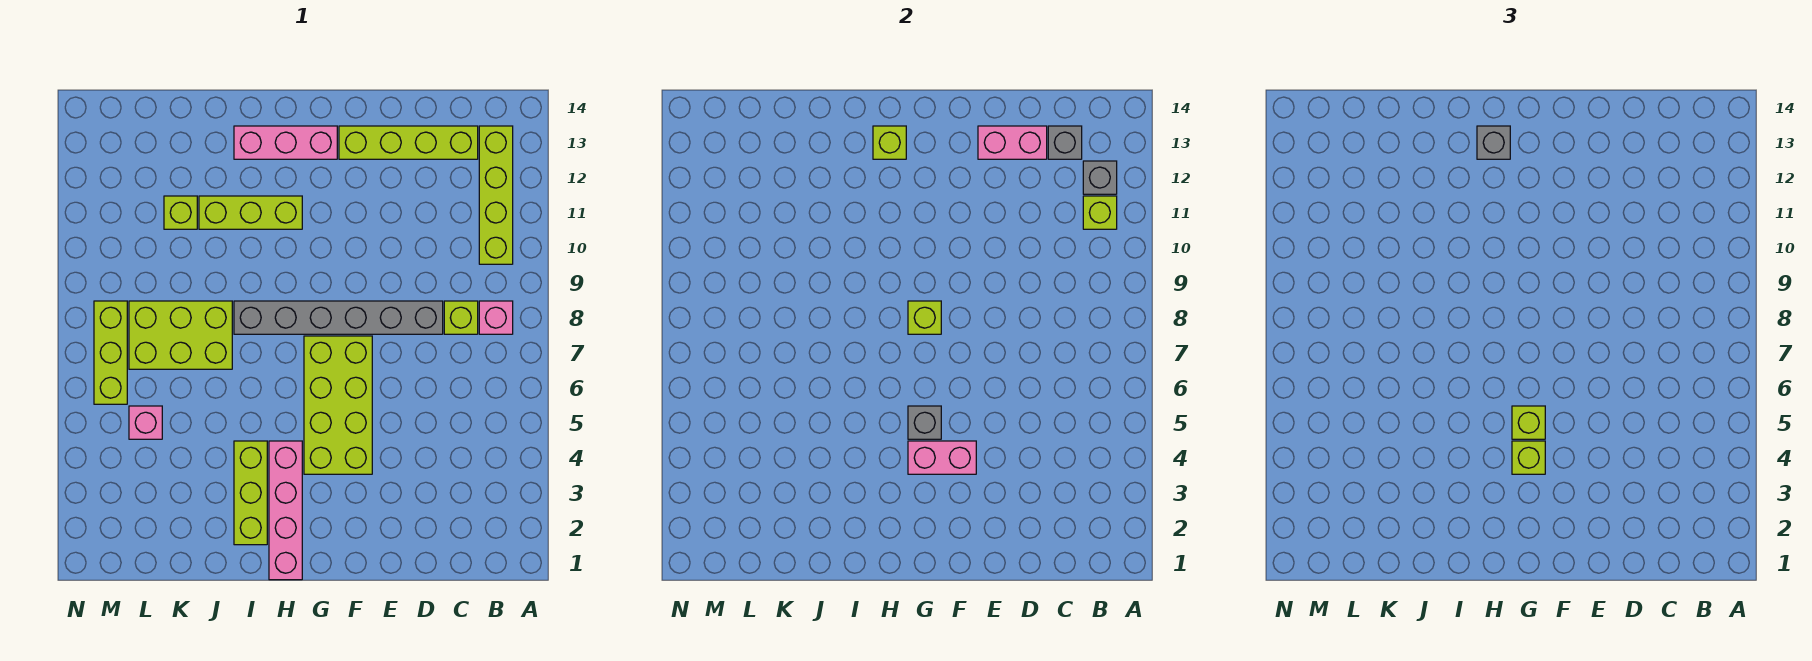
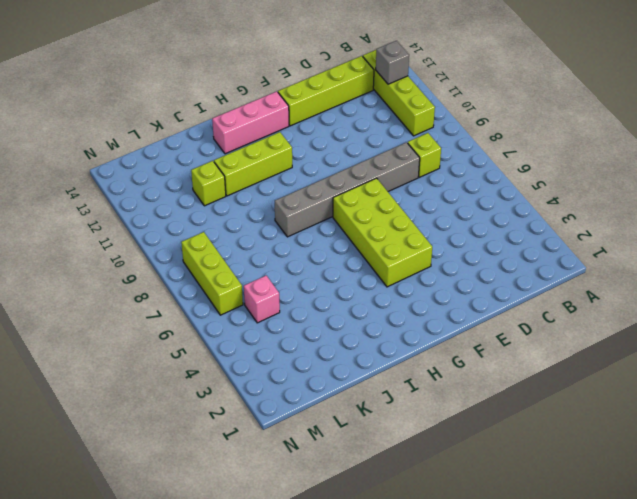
none -> pink brick B8 level 1
none -> pink brick H1:H4 level 1
none -> lime brick I2:I4 level 1

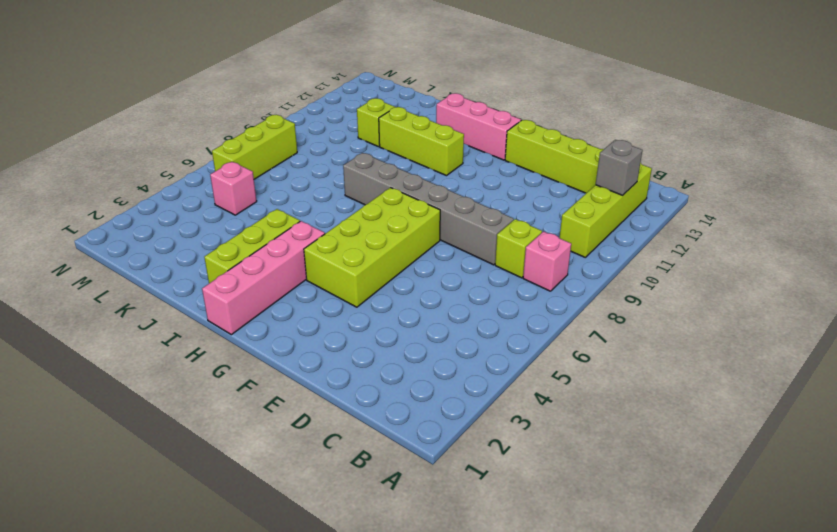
none -> lime brick J7:L8 level 1
none -> lime brick B11 level 2
none -> grey brick C13 level 2

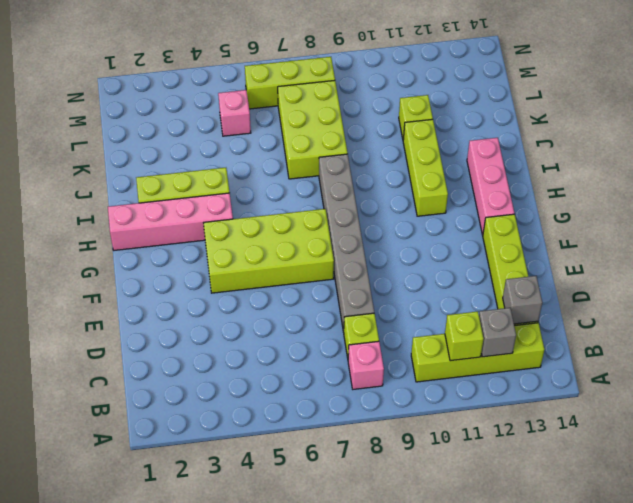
none -> pink brick D13:E13 level 2
none -> pink brick F4:G4 level 2
none -> grey brick G5 level 2

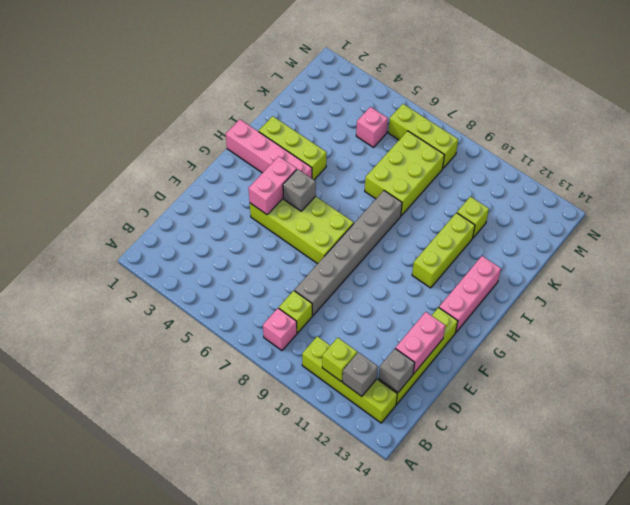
none -> lime brick G8 level 2
none -> lime brick H13 level 2
none -> lime brick G4 level 3

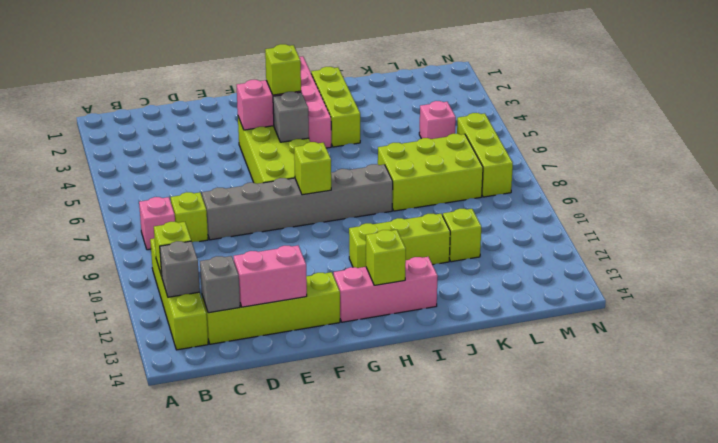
none -> lime brick G5 level 3
none -> grey brick H13 level 3

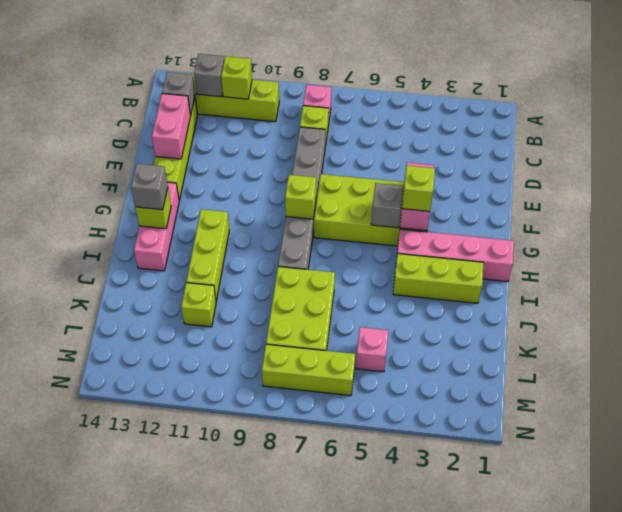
none -> lime brick G5 level 3

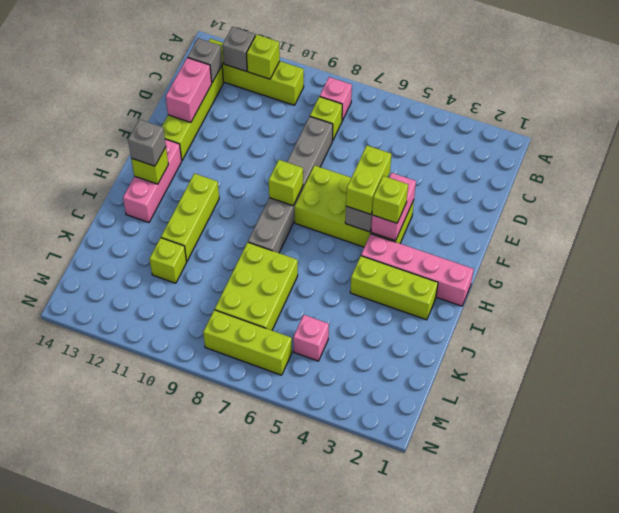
lime brick F5:G5 level 3 -> lime brick G5 level 3

